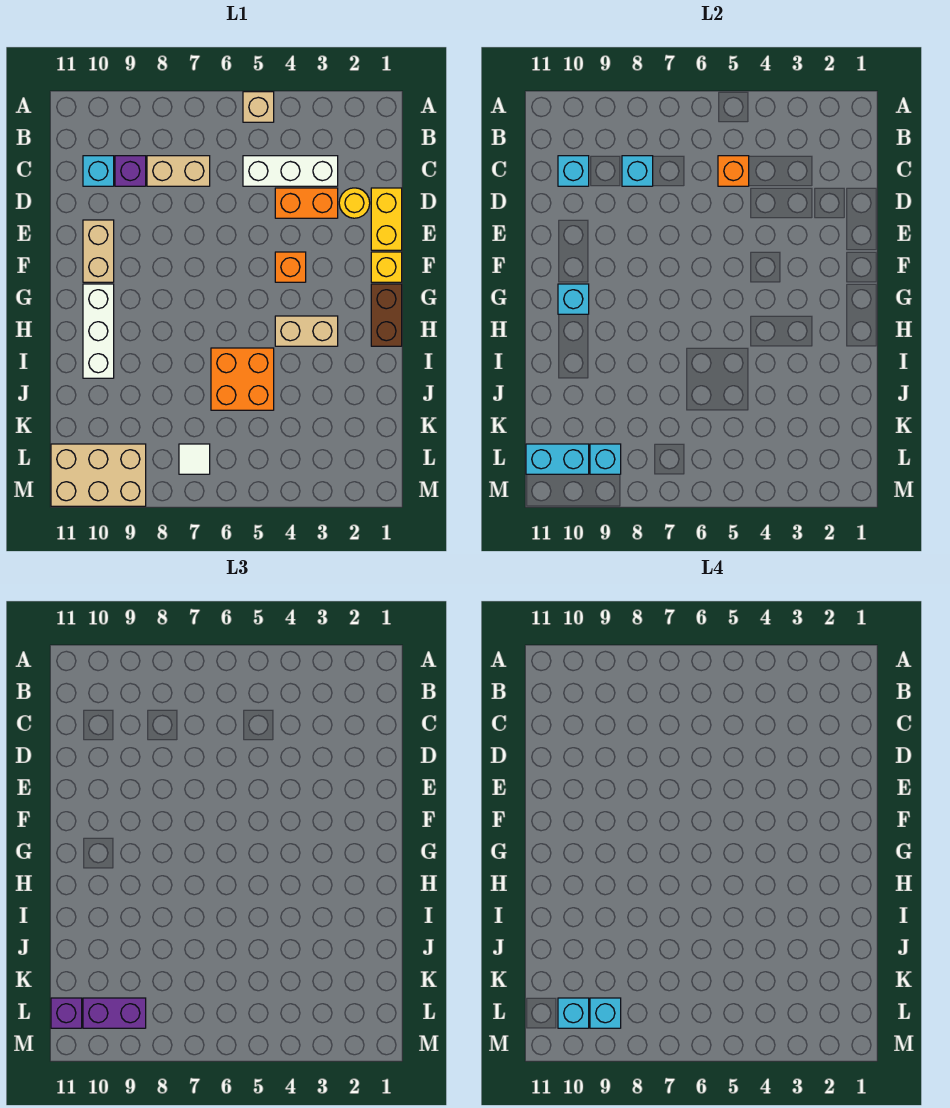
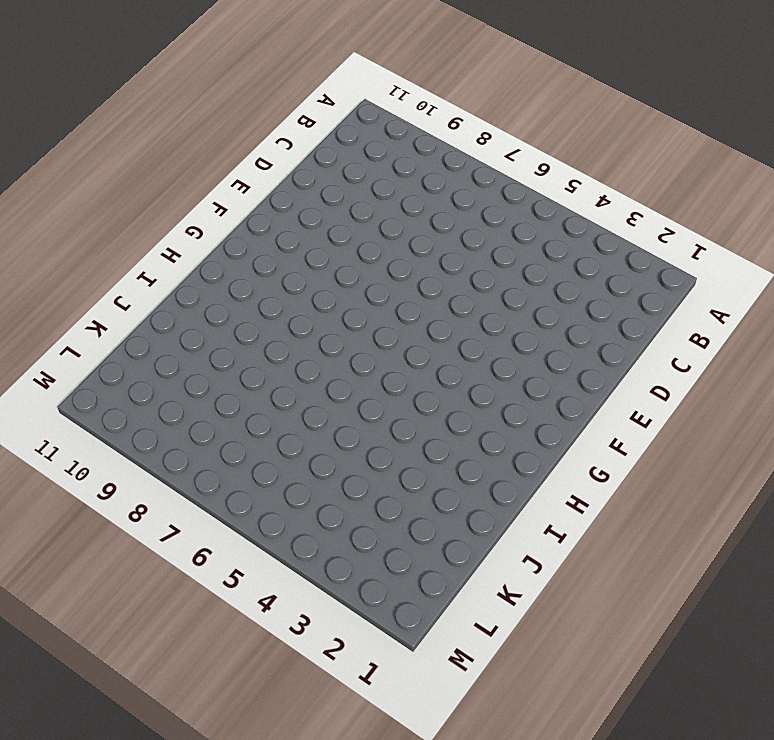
none -> tan brick A5 level 1
none -> white brick C3:C5 level 1
none -> tan brick C7:C8 level 1

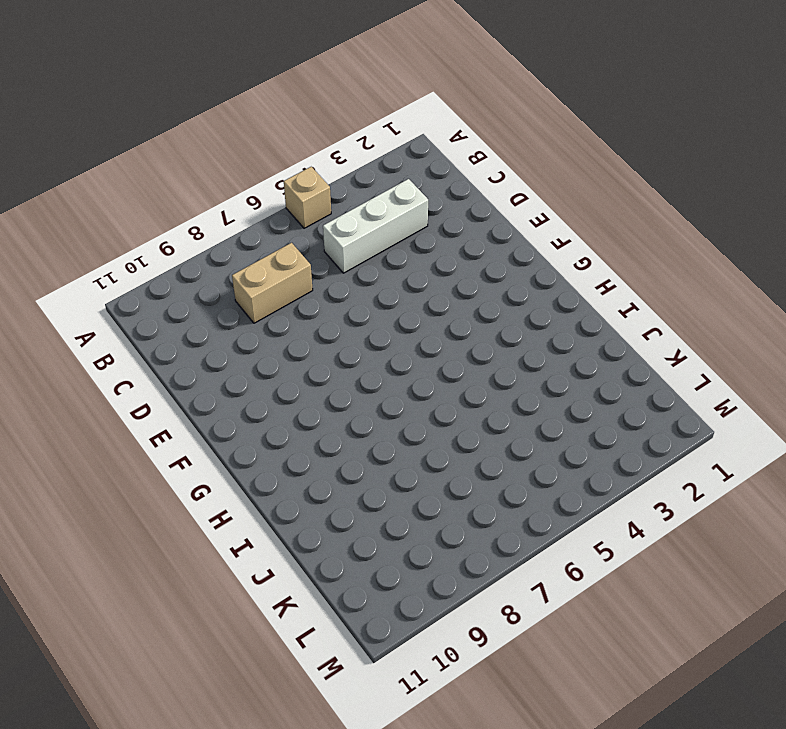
none -> purple brick C9 level 1
none -> cyan brick C10 level 1
none -> yellow brick D1:E1 level 1

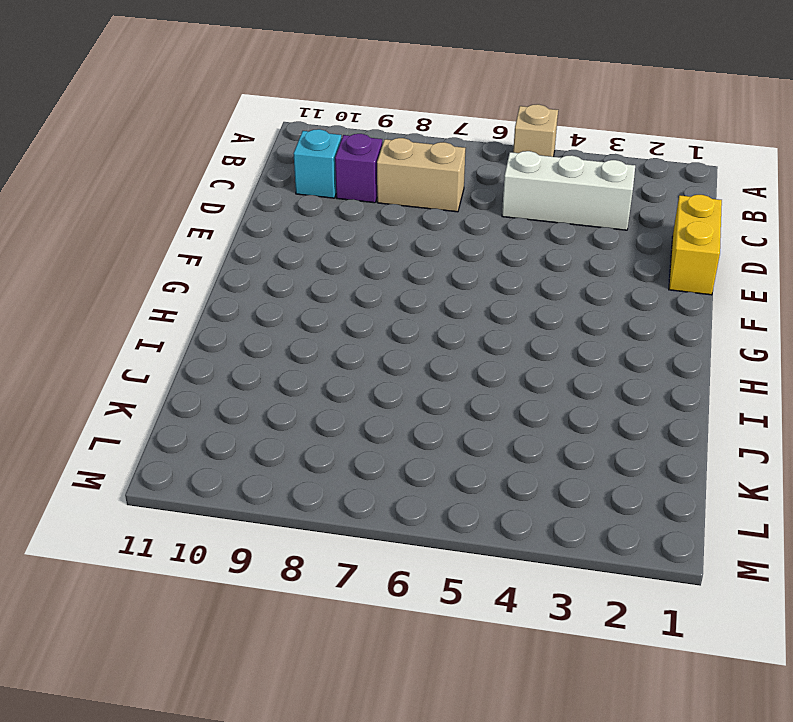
none -> yellow round brick D2 level 1
none -> orange brick D3:D4 level 1
none -> tan brick E10:F10 level 1

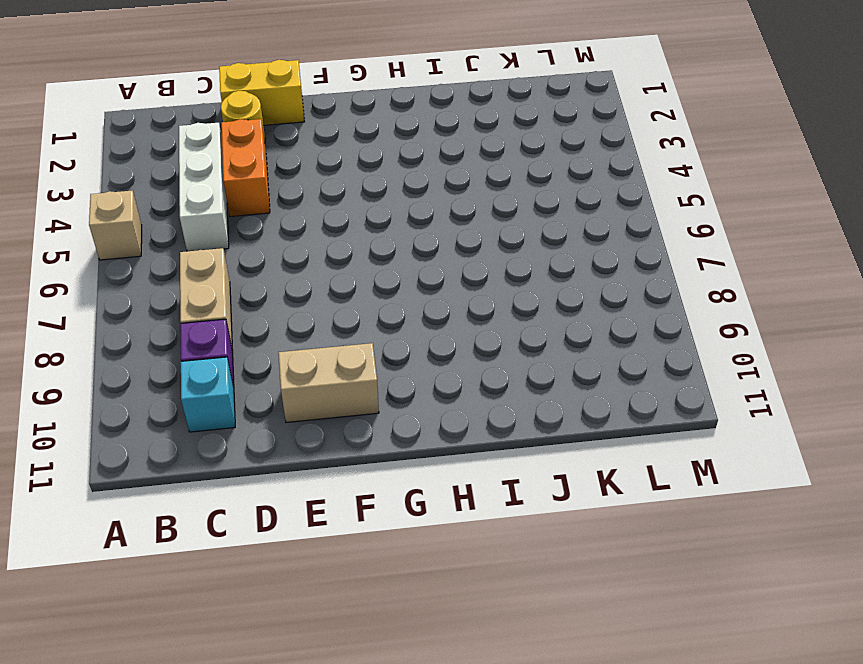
none -> yellow brick F1 level 1
none -> orange brick F4 level 1
none -> brown brick G1:H1 level 1

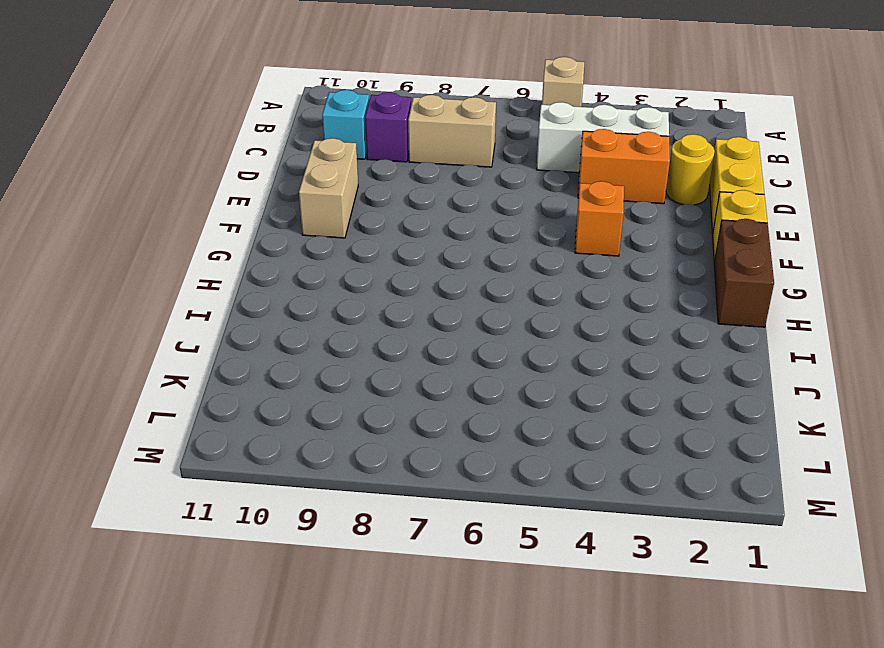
none -> white brick G10:I10 level 1
none -> tan brick H3:H4 level 1
none -> orange brick I5:J6 level 1

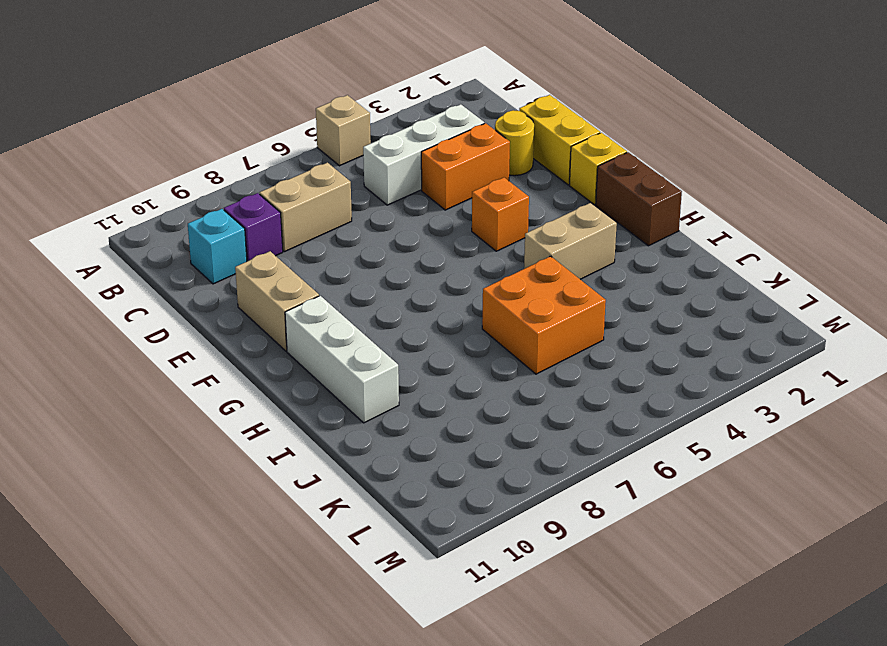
none -> white tile L7 level 1
none -> tan brick L9:M11 level 1
none -> orange brick C5 level 2

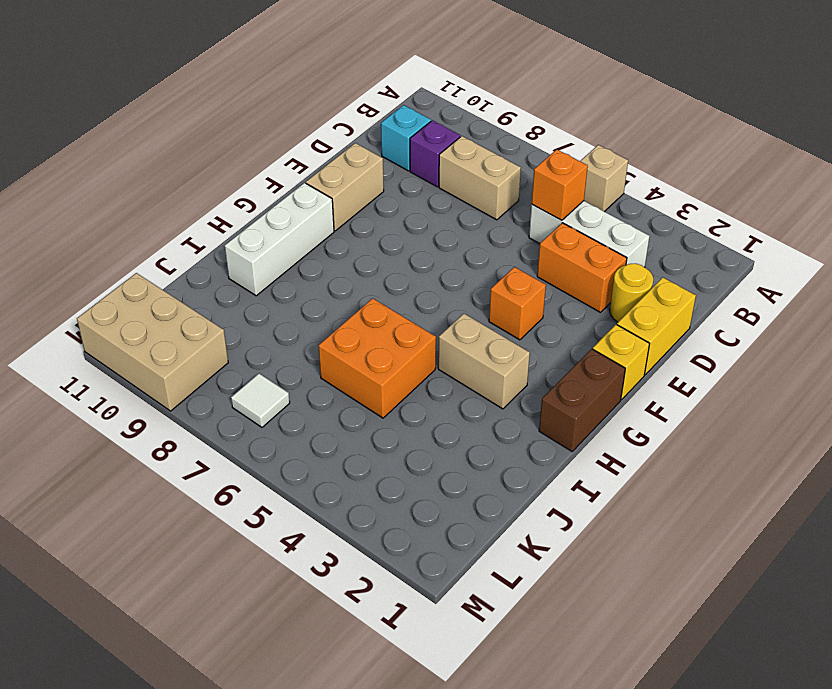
none -> cyan brick C8 level 2
none -> cyan brick C10 level 2
none -> cyan brick G10 level 2

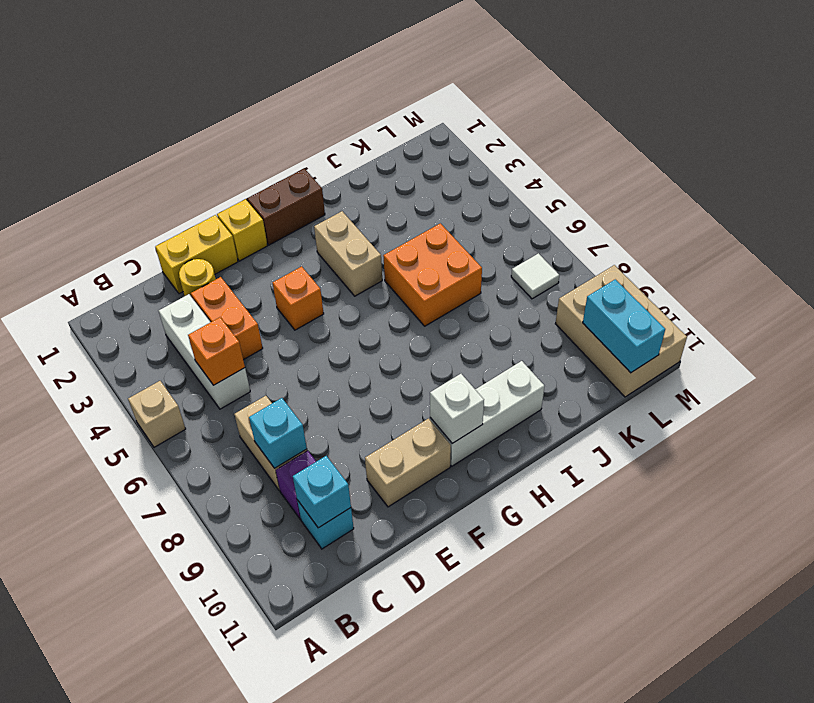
white brick G10 level 2 -> cyan brick G10 level 2
none -> cyan brick L9 level 2
none -> purple brick L9:L10 level 3
none -> purple brick L11 level 3

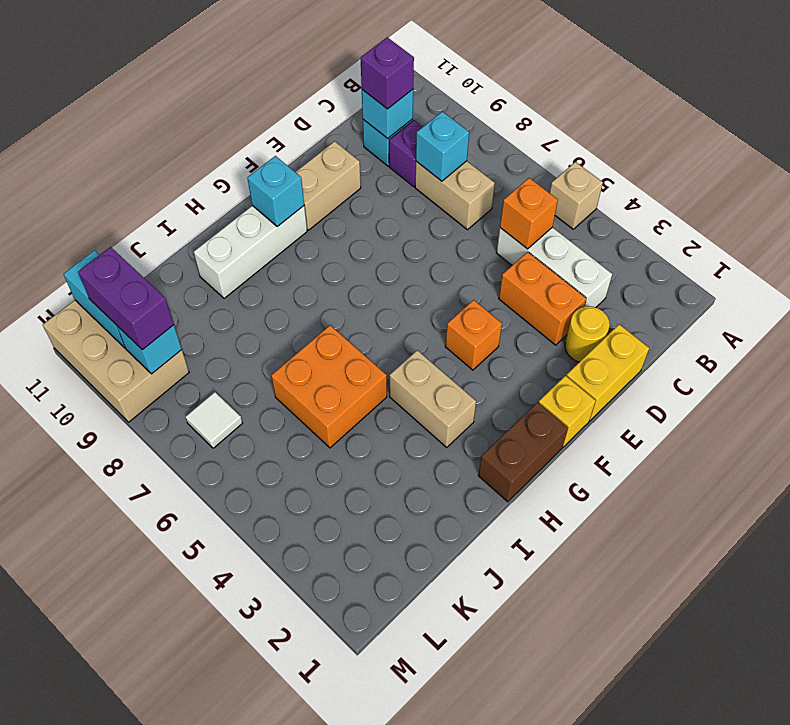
purple brick C10 level 3 -> purple brick L11 level 3
none -> cyan brick L9 level 4
none -> cyan brick L10 level 4

